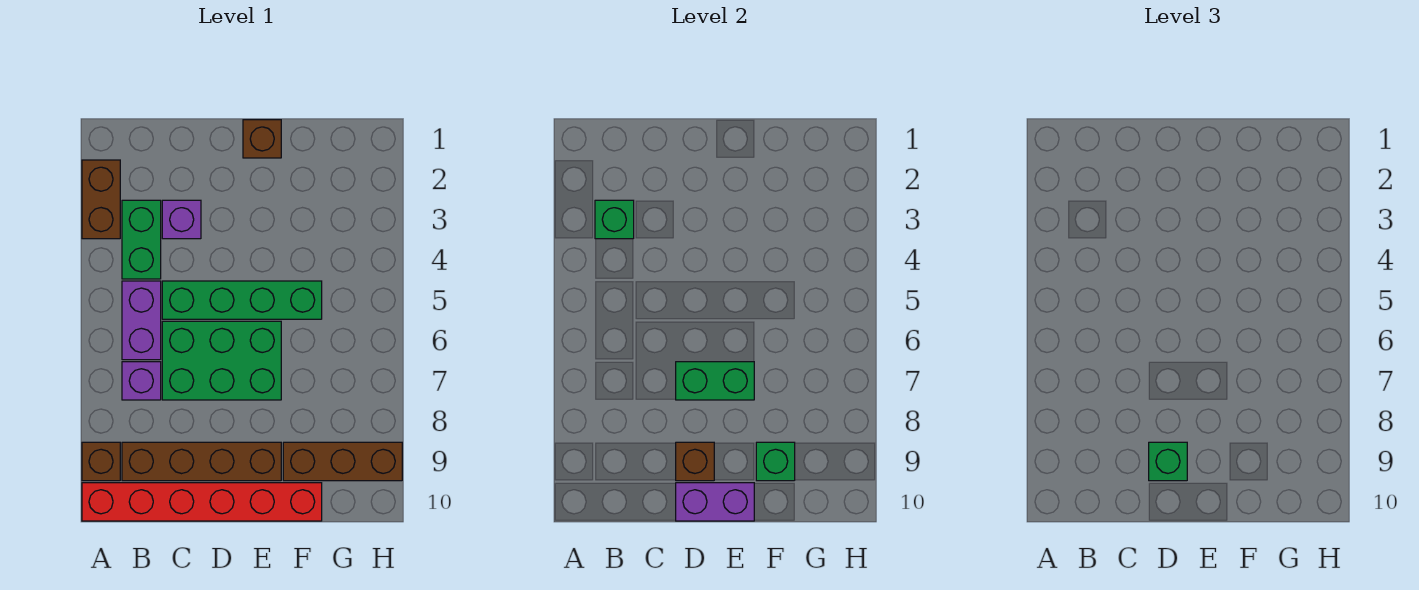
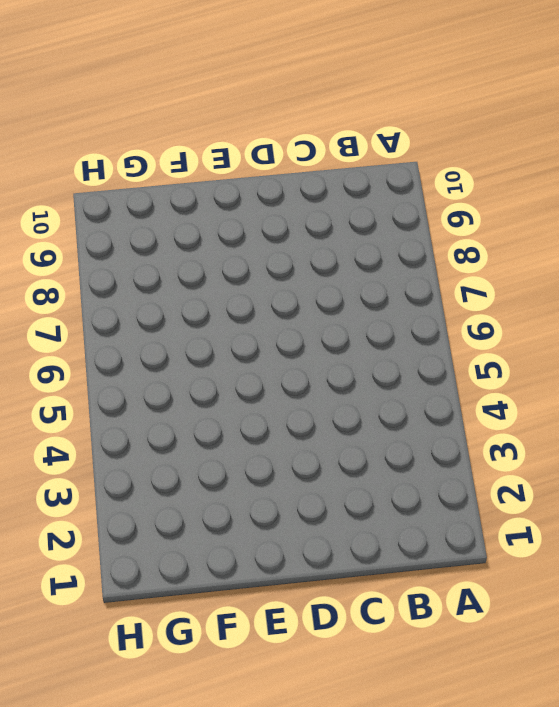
none -> brown brick A2:A3 level 1
none -> brown brick A9 level 1
none -> red brick A10:F10 level 1

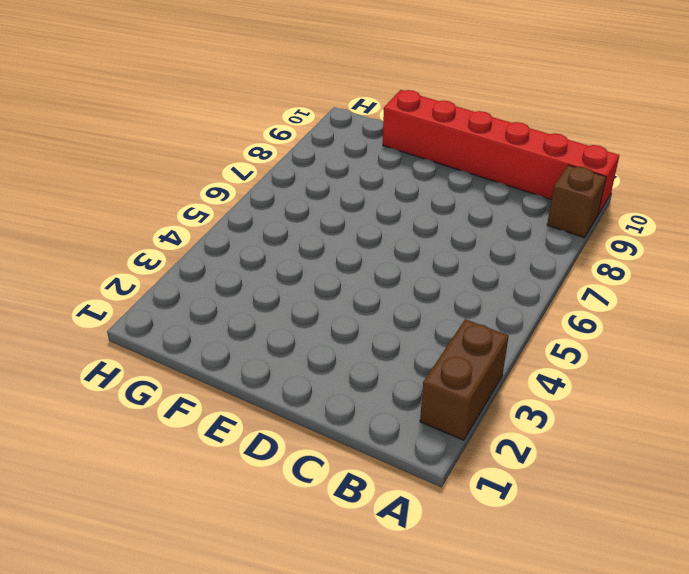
none -> green brick B3:B4 level 1
none -> purple brick B5:B6 level 1
none -> purple brick B7 level 1

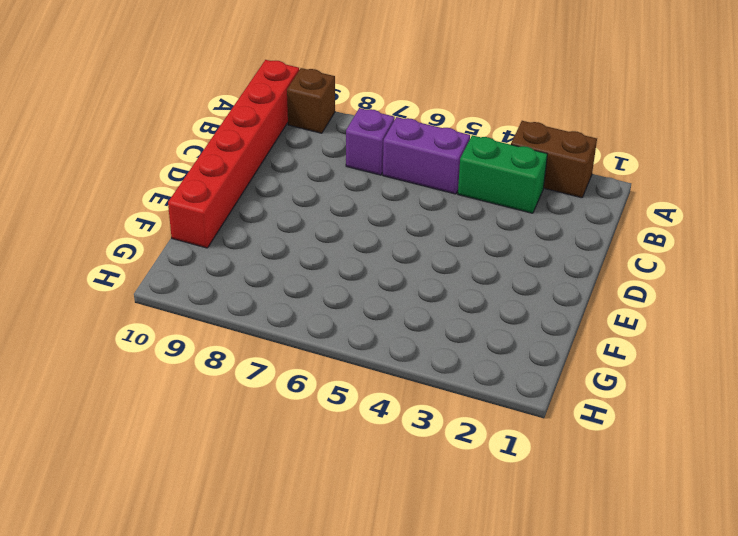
none -> brown brick B9:E9 level 1
none -> purple brick C3 level 1
none -> green brick C5:F5 level 1

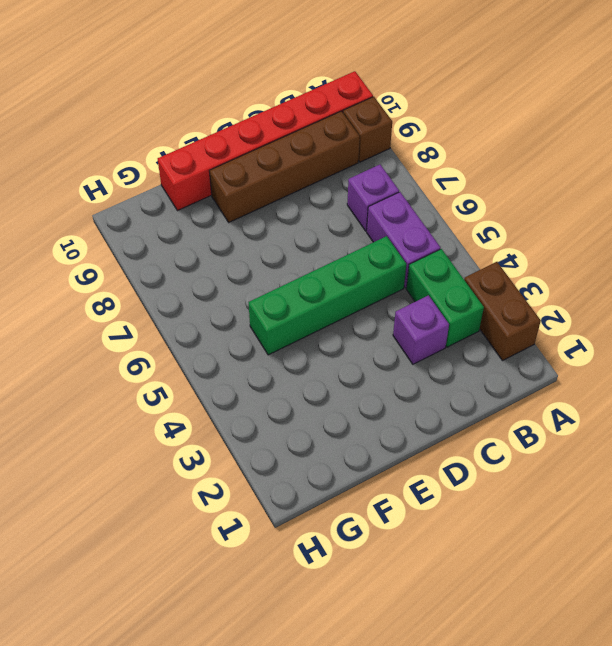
none -> green brick C6:E7 level 1
none -> brown brick E1 level 1
none -> brown brick F9:H9 level 1

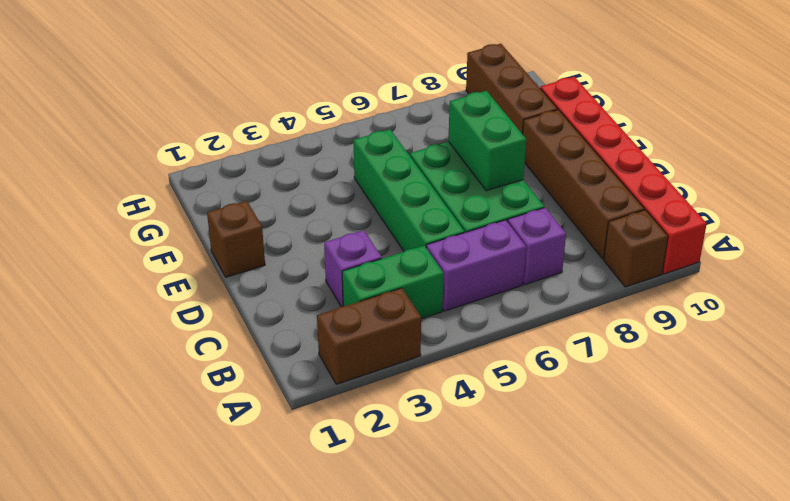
none -> green brick B3 level 2
none -> brown brick D9 level 2
none -> purple brick D10:E10 level 2

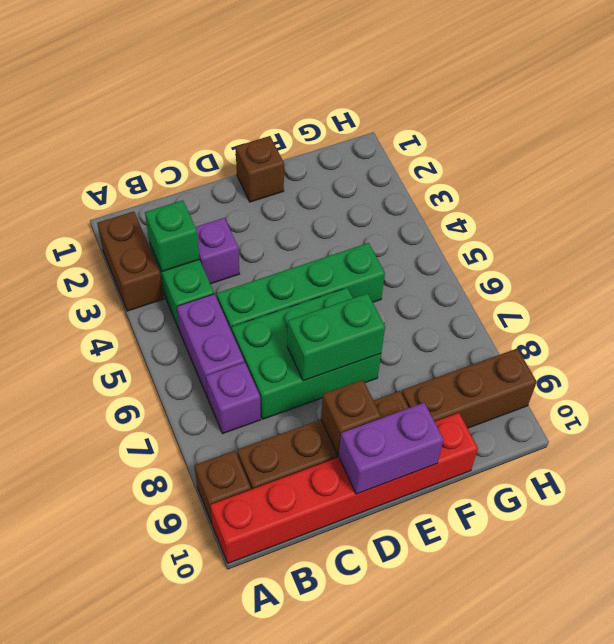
none -> green brick F9 level 2
none -> green brick D9 level 3

